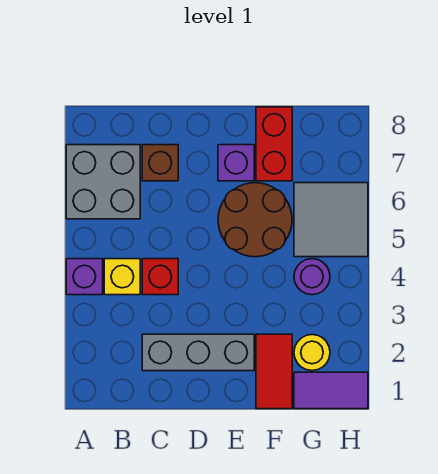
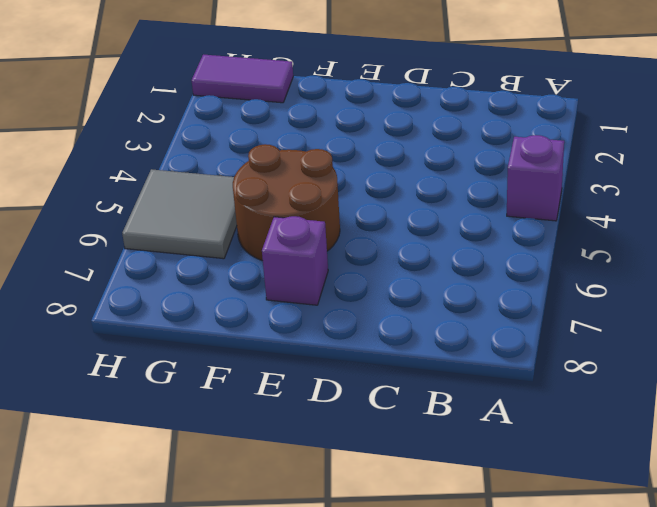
none -> grey brick A6:B7 level 1
none -> yellow brick B4 level 1
none -> grey brick C2:E2 level 1

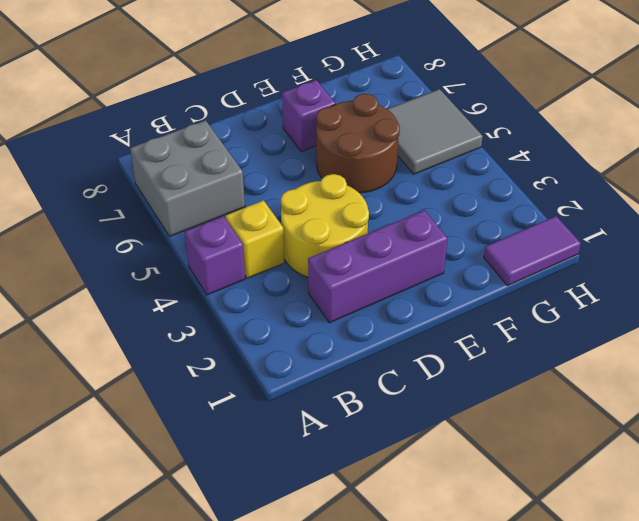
purple brick C2:E2 level 1 -> grey brick C2:E2 level 1
yellow round brick C3:D4 level 1 -> red brick C4 level 1
none -> brown brick C7 level 1
none -> red tile F1:F2 level 1
none -> red brick F7:F8 level 1

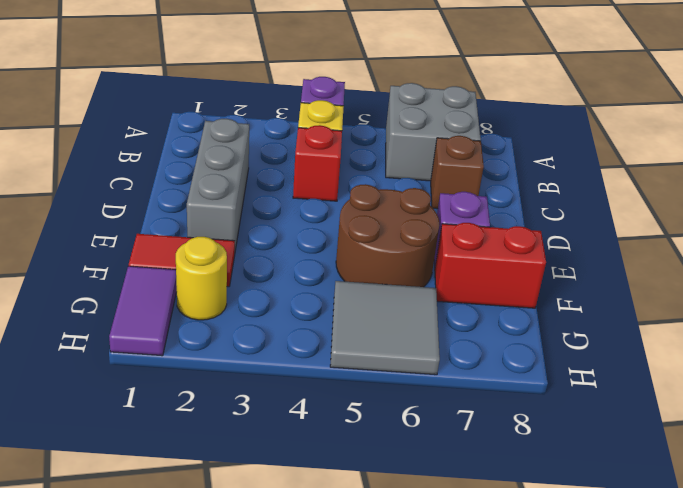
none -> purple round brick G4 level 1

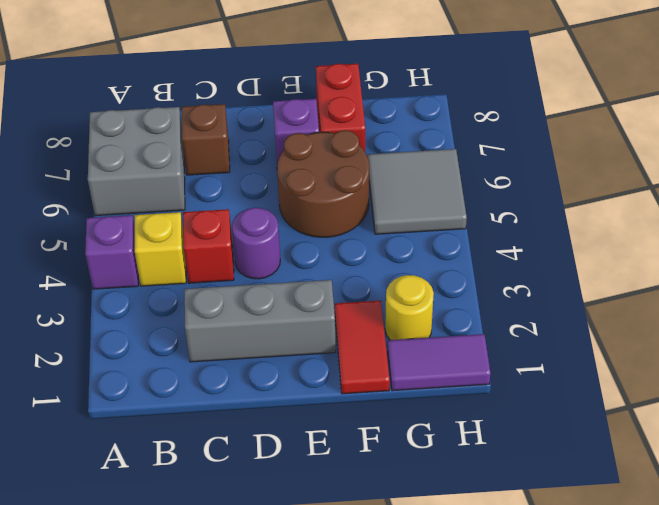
purple round brick D4 level 1 -> purple round brick G4 level 1

